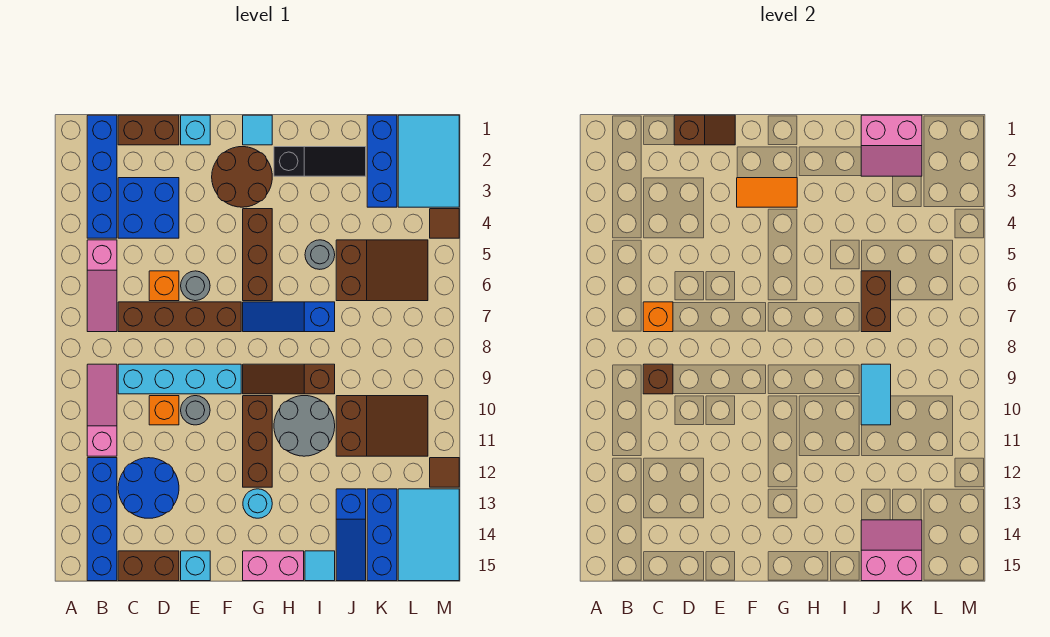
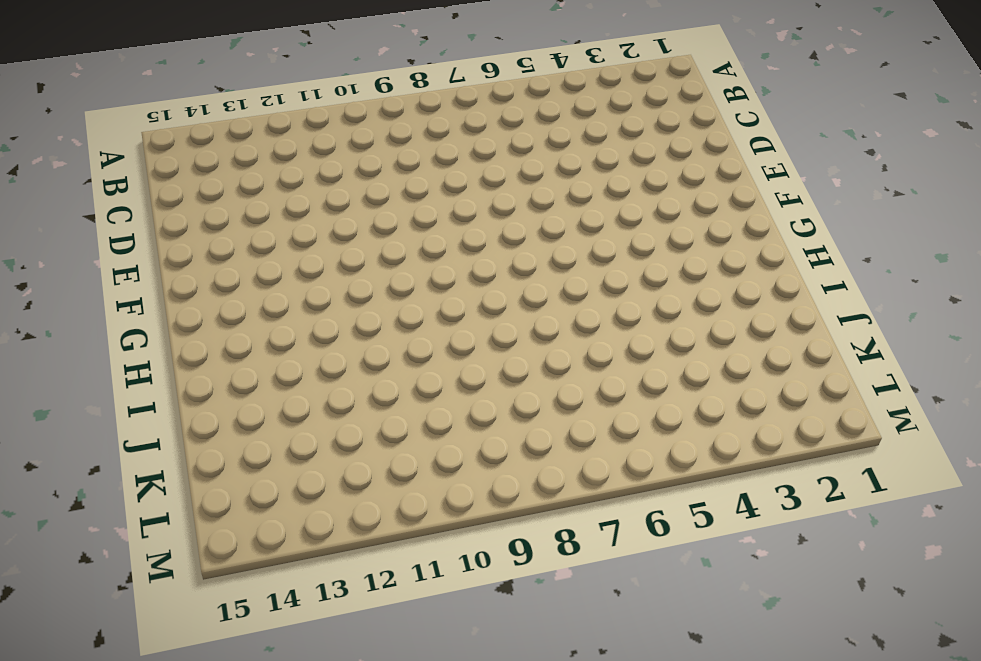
none -> blue brick B1:B4 level 1
none -> pink slope B5:B7 level 1 top 5
none -> pink slope B9:B11 level 1 top 11
none -> blue brick B12:B15 level 1

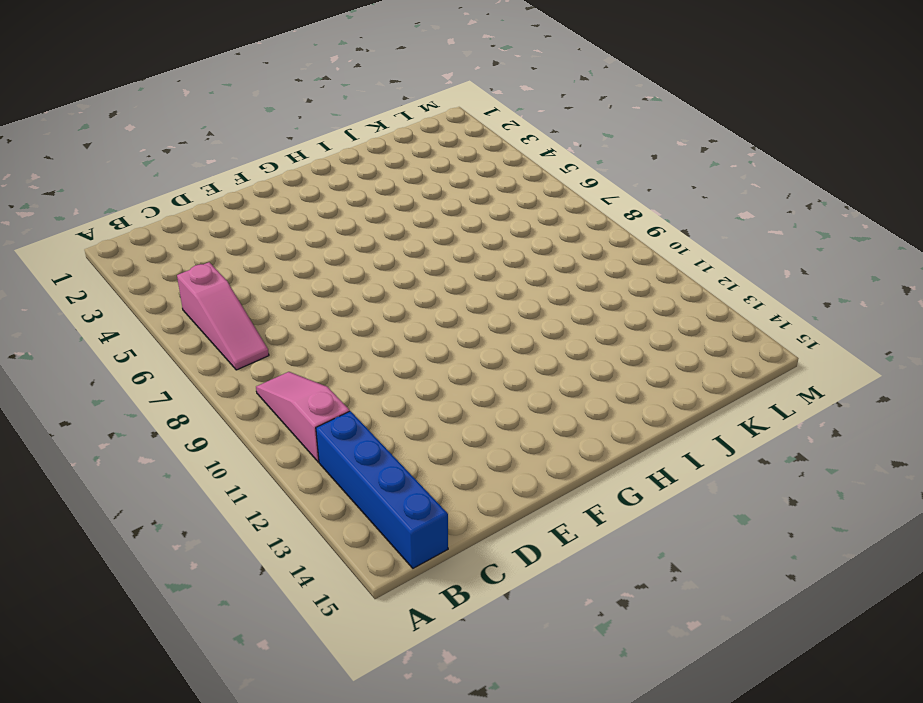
none -> blue brick B1:B4 level 1
none -> brown brick C1:D1 level 1
none -> blue brick C3:D4 level 1
none -> brown brick C7:F7 level 1

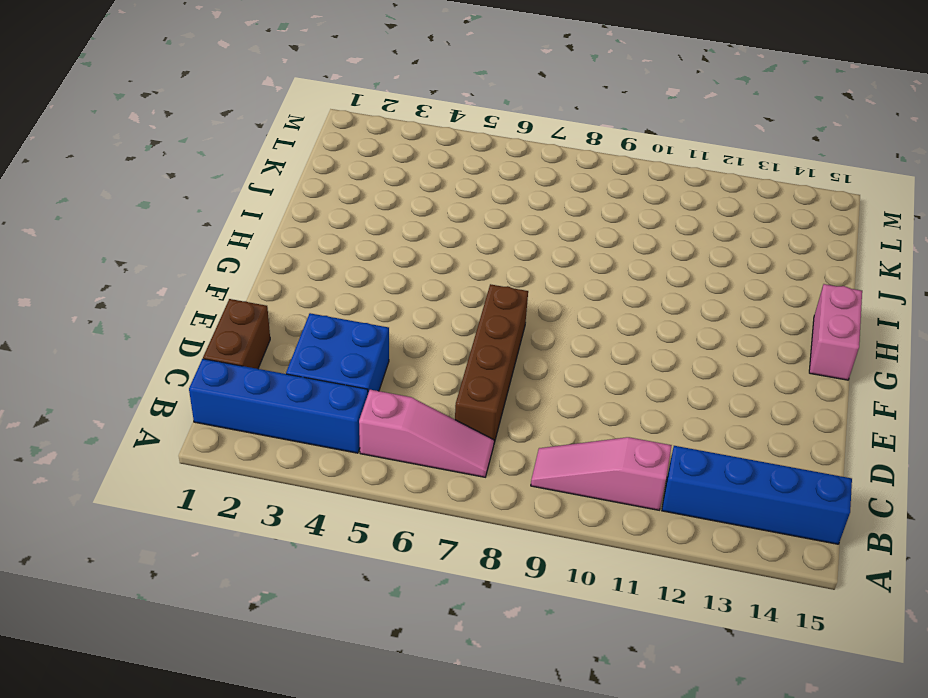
none -> cyan brick C9:F9 level 1
none -> blue round brick C12:D13 level 1
none -> brown brick C15:D15 level 1
none -> orange brick D6 level 1

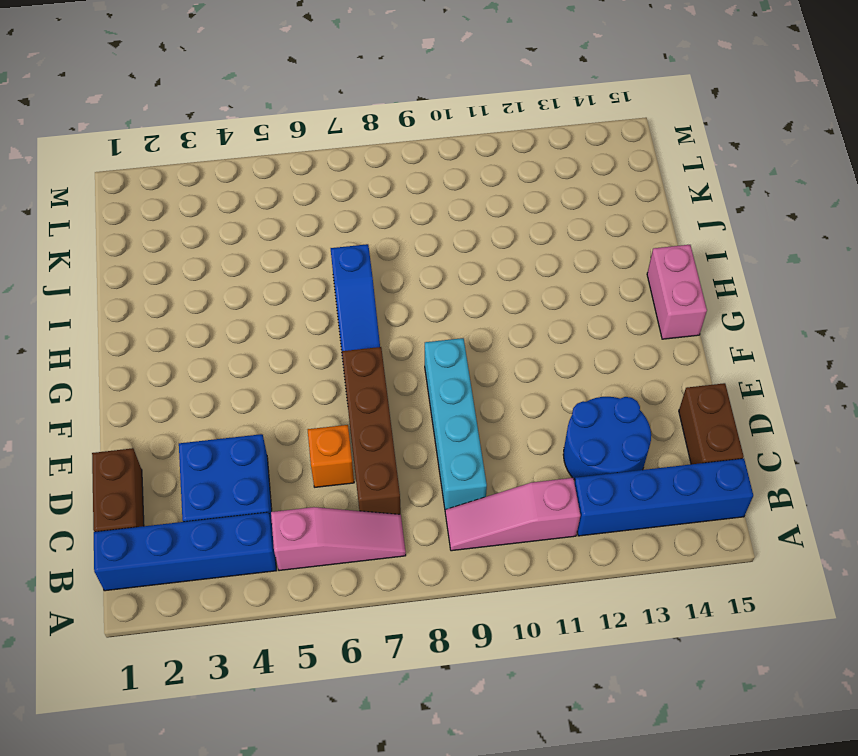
none -> orange brick D10 level 1
none -> cyan brick E1 level 1
none -> grey round brick E6 level 1
none -> grey round brick E10 level 1

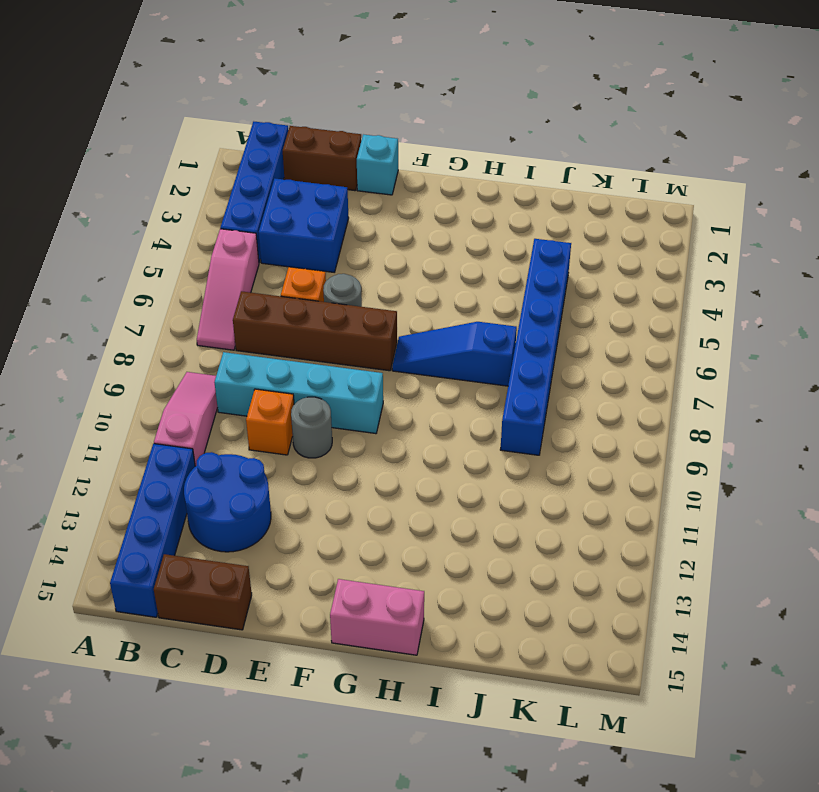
blue brick J4:J9 level 1 -> brown slope J5:L6 level 1 top J
none -> cyan brick E15 level 1
none -> brown round brick F2:G3 level 1
none -> cyan tile G1 level 1
none -> brown brick G4:G6 level 1

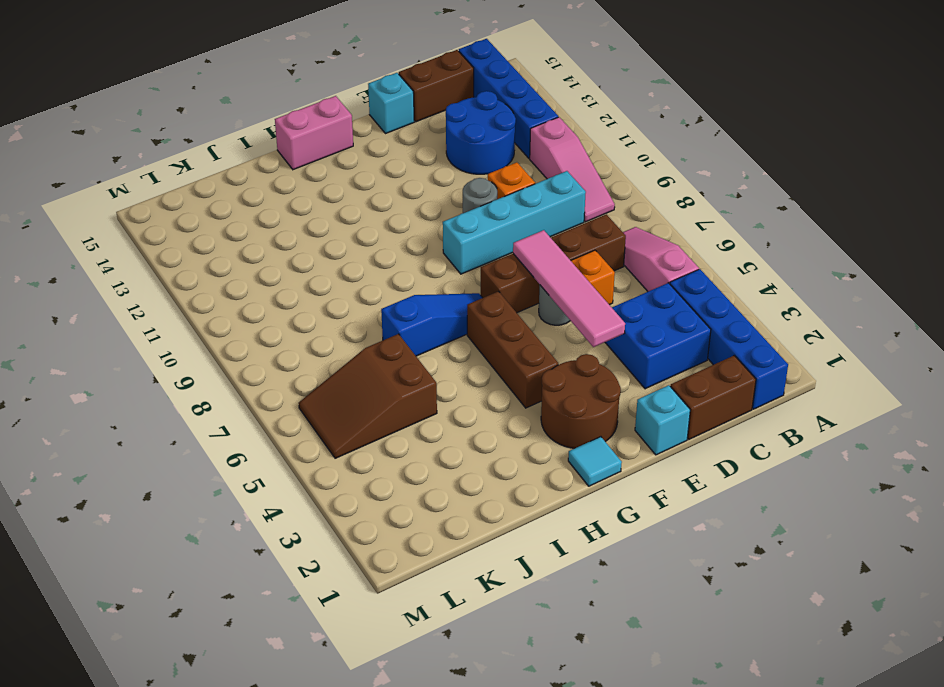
pink tile E4:E7 level 2 -> none
none -> brown slope G9:I9 level 1 top I
none -> brown brick G10:G12 level 1
none -> cyan round brick G13 level 1
none -> black slope H2:J2 level 1 top H

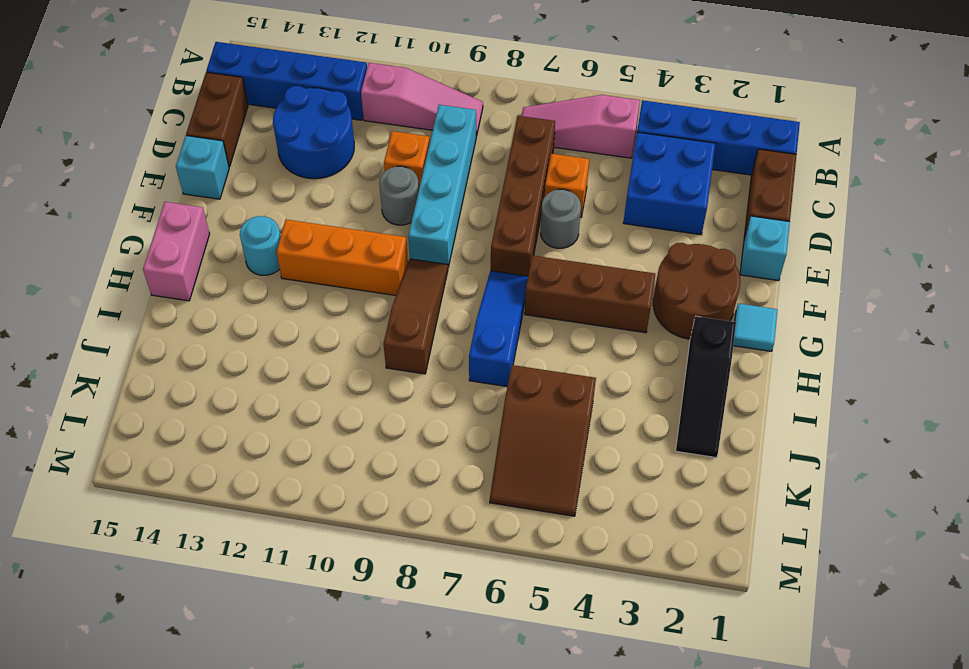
orange brick G10:G12 level 1 -> brown brick G10:G12 level 1
none -> grey round brick H10:I11 level 1
none -> grey round brick I5 level 1
none -> cyan tile I15 level 1
none -> brown slope J10:L11 level 1 top J

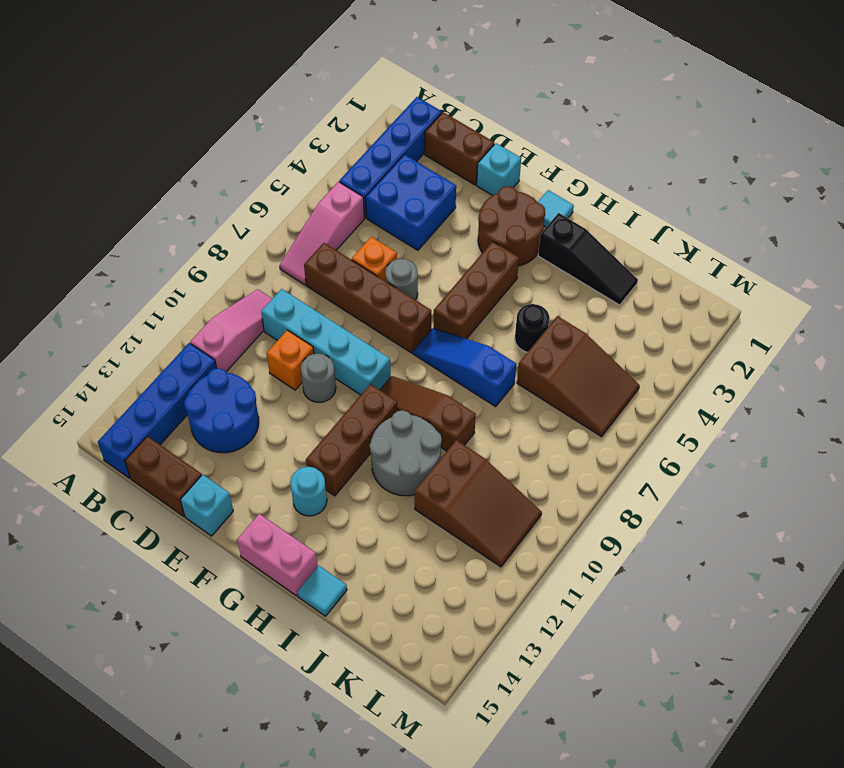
black round brick I5 level 1 -> grey round brick I5 level 1
none -> blue slope J13:J15 level 1 top 13
none -> blue brick K1:K3 level 1
none -> blue brick K13:K15 level 1
none -> cyan tile L1:M3 level 1

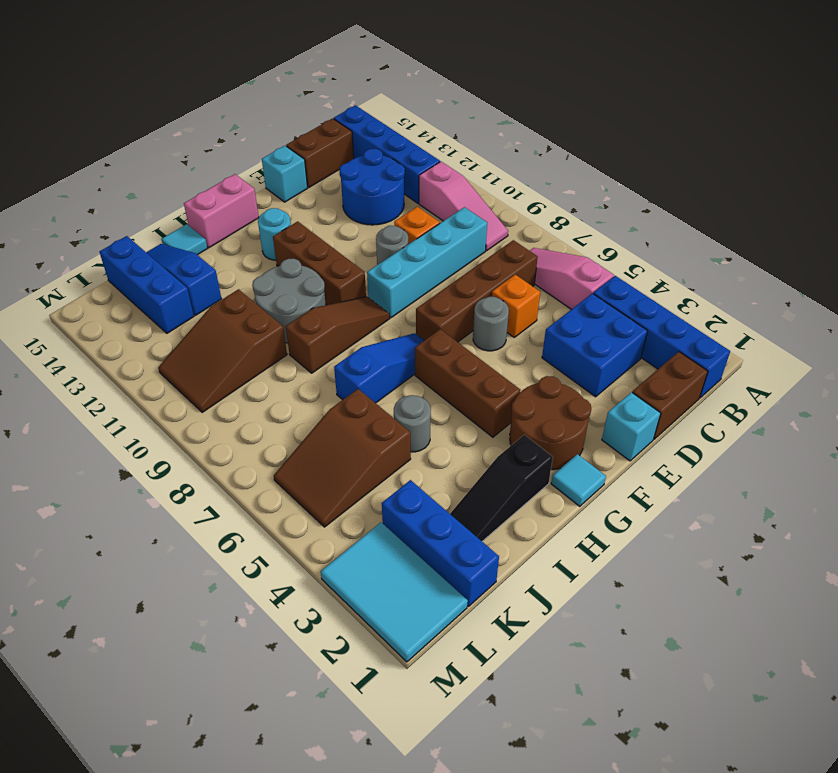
none -> cyan tile L13:M15 level 1
none -> brown tile M4 level 1
none -> brown tile M12 level 1
none -> orange brick C7 level 2

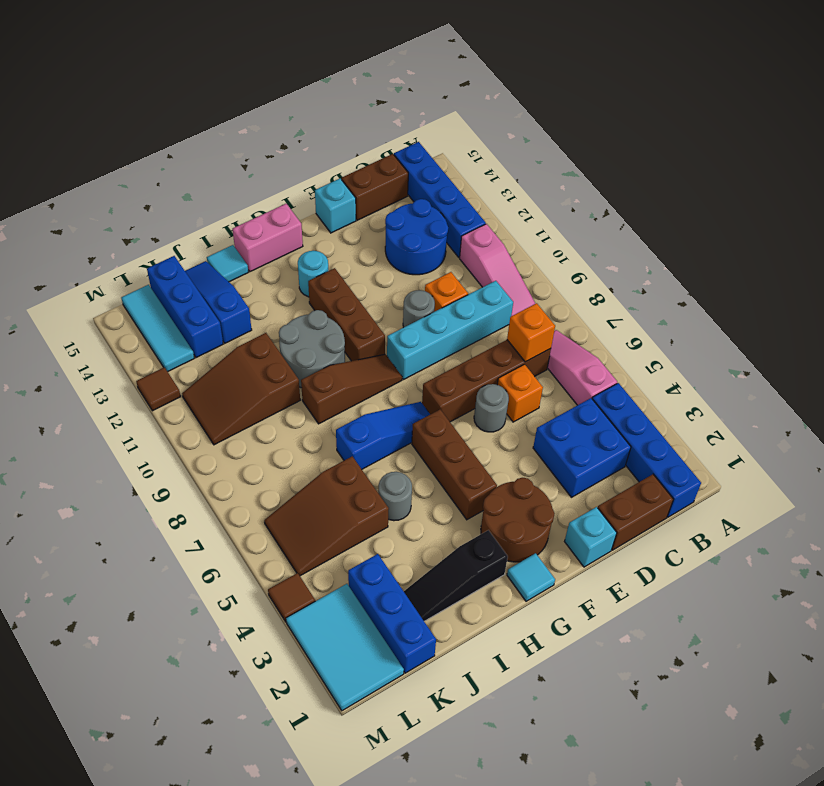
cyan tile L13:L15 level 1 -> cyan tile L13:M15 level 1
none -> brown brick C9 level 2
none -> brown slope D1:E1 level 2 top D
none -> orange tile F3:G3 level 2
none -> pink slope J1:K2 level 2 top 1

